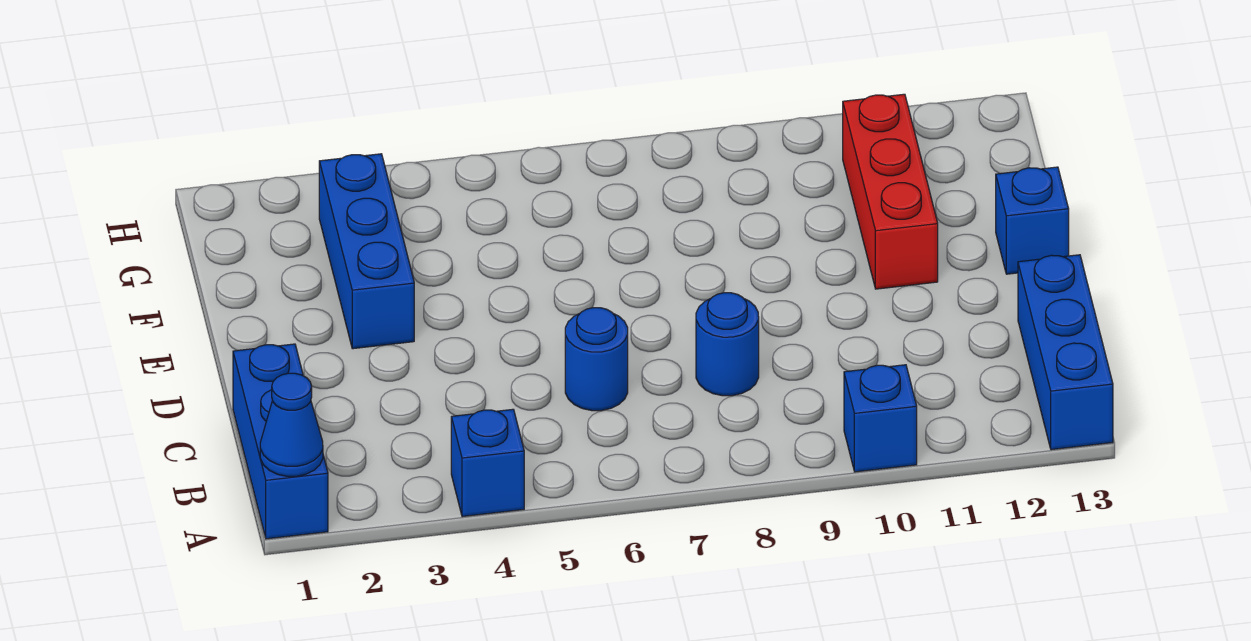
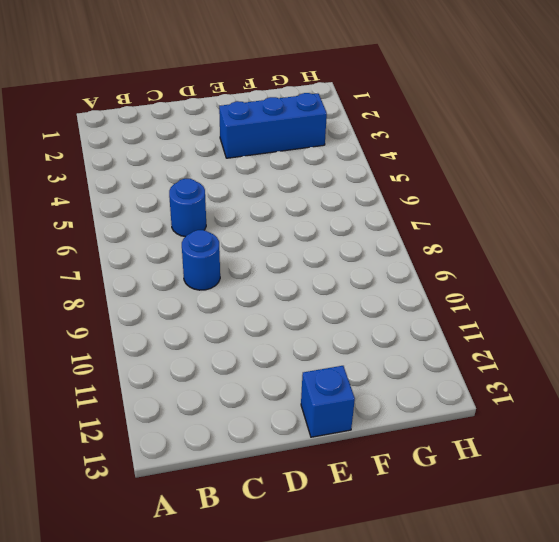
none -> blue brick A1:C1 level 1
none -> blue brick A4 level 1

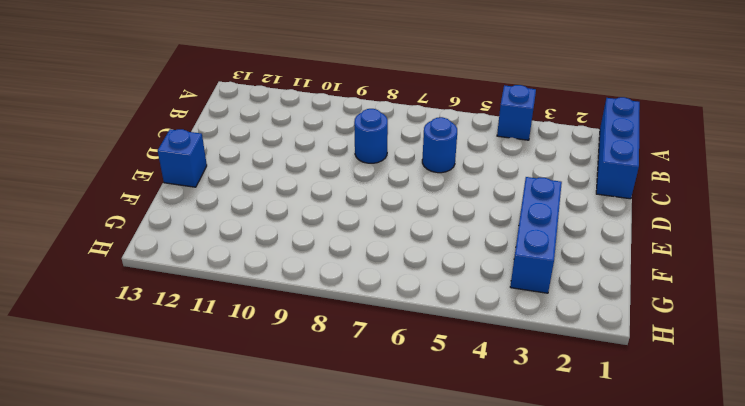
none -> blue brick A10 level 1
none -> blue brick A13:C13 level 1

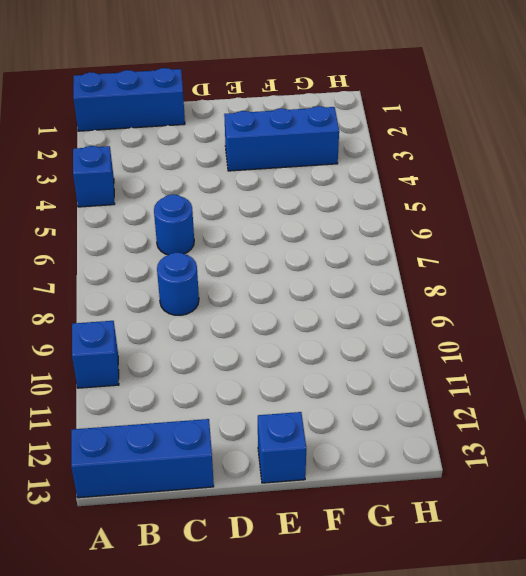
none -> red brick E11:G11 level 1
none -> blue cone A1 level 2

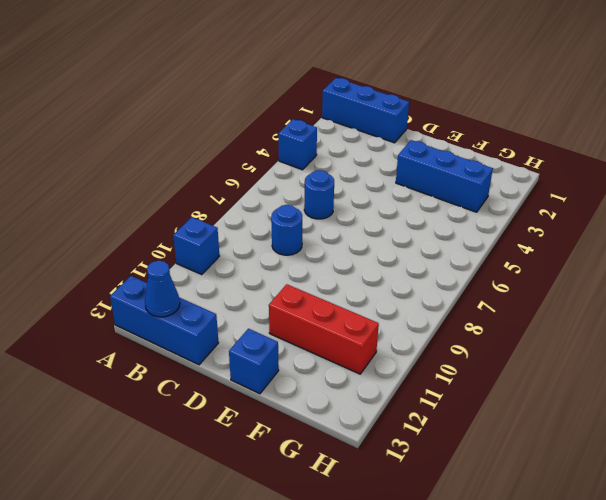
blue cone B13 level 2 -> blue cone A1 level 2

